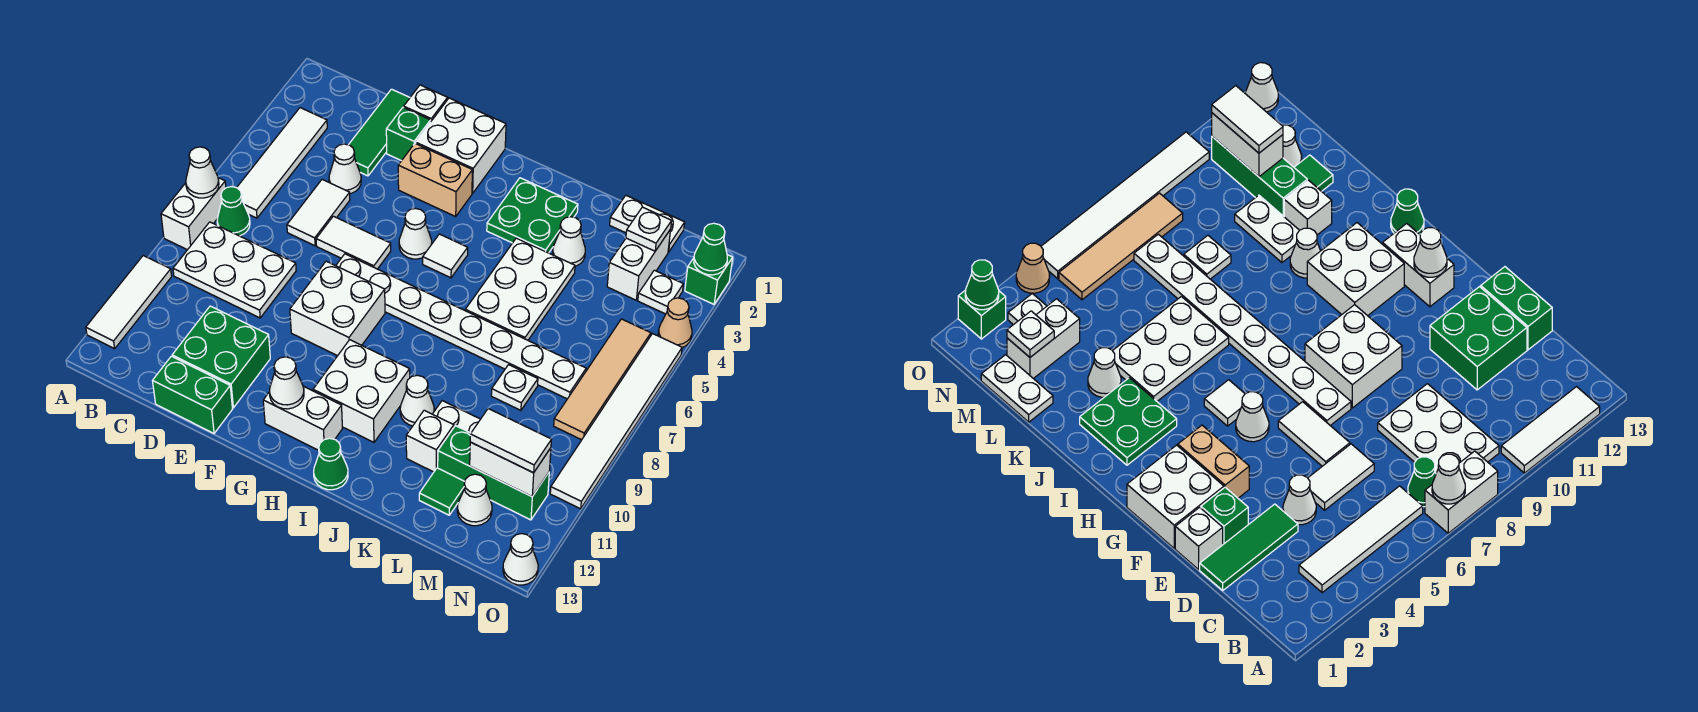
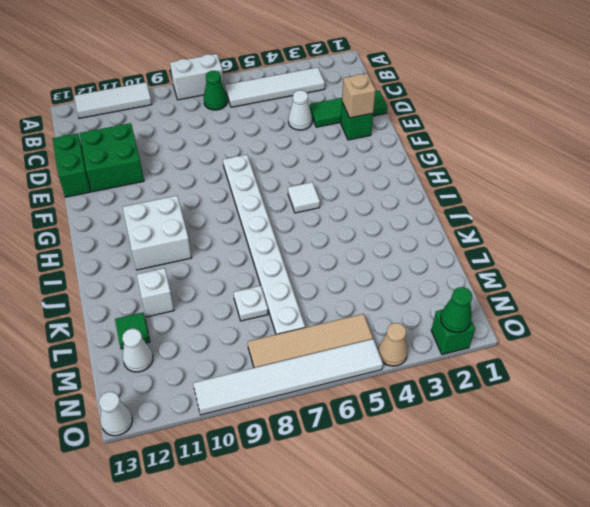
tan brick E2 level 2 -> none
none -> white plate B8:D9 level 1
none -> white tile D5:D6 level 1
none -> white brick E1 level 1
none -> white tile E6:F6 level 1

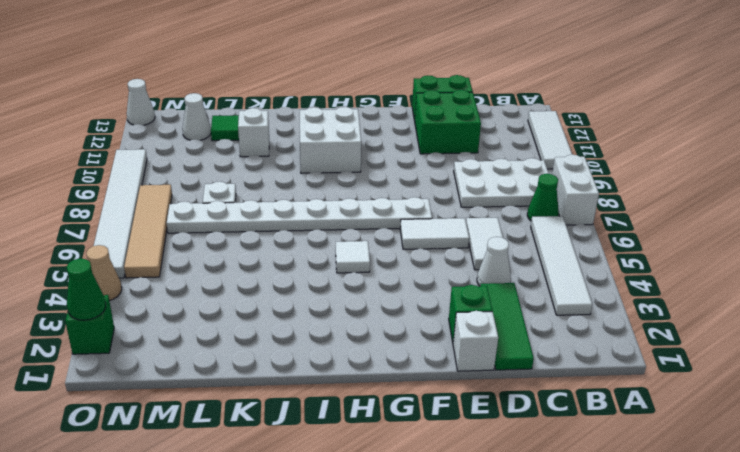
none -> white brick F1:G2 level 1
none -> tan brick F3:G3 level 1
none -> white brick F8:G9 level 1
none -> white cone G5 level 1

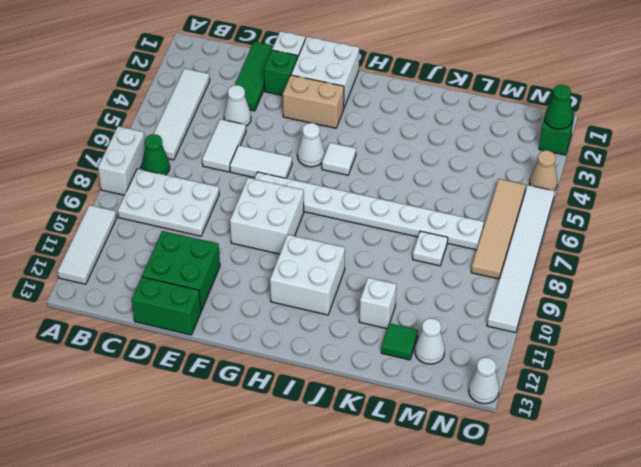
none -> white brick G12:H12 level 1
none -> green plate I2:J3 level 1
none -> green cone I13 level 1
none -> white plate J4:K6 level 1

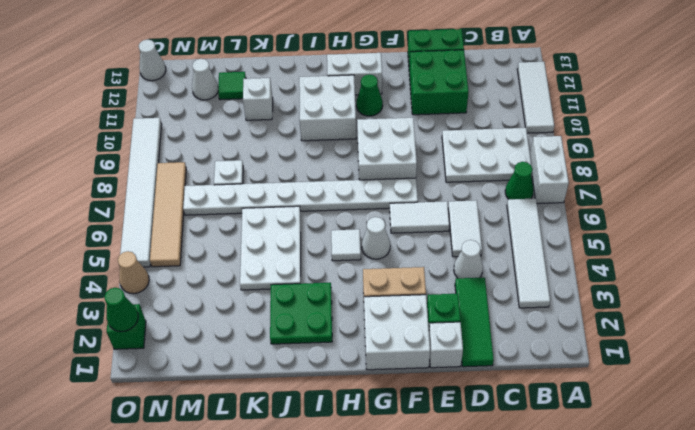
green cone G11 level 1 -> green cone I13 level 1
none -> white cone J10 level 1
none -> white cone K3 level 1
none -> white plate K10:L10 level 1
none -> white plate L1:M1 level 1

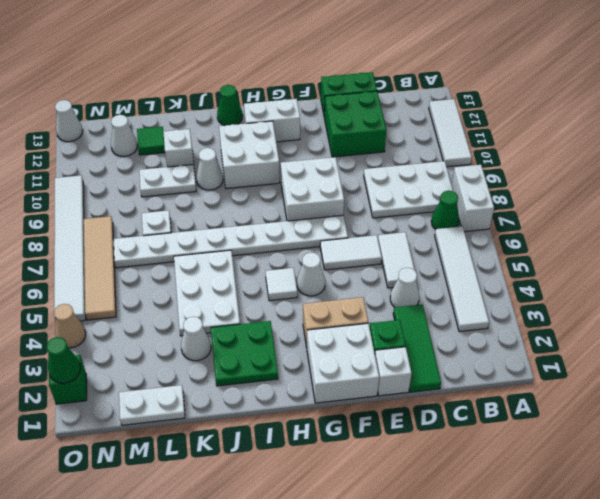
none -> green brick L11:N11 level 1
none -> white brick M2:M3 level 1
none -> white plate N3 level 1
none -> white cone A7 level 2

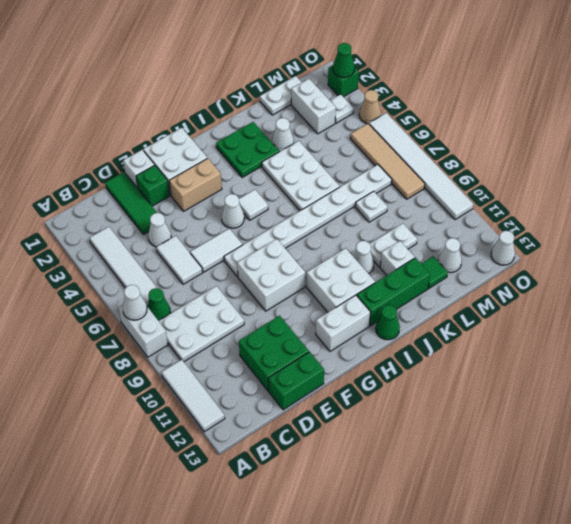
green brick I12:K12 level 1 -> green brick L11:N11 level 1
none -> white cone G12 level 2
none -> white plate M2 level 2
none -> white brick M11:N11 level 2
none -> white tile M11:N11 level 3

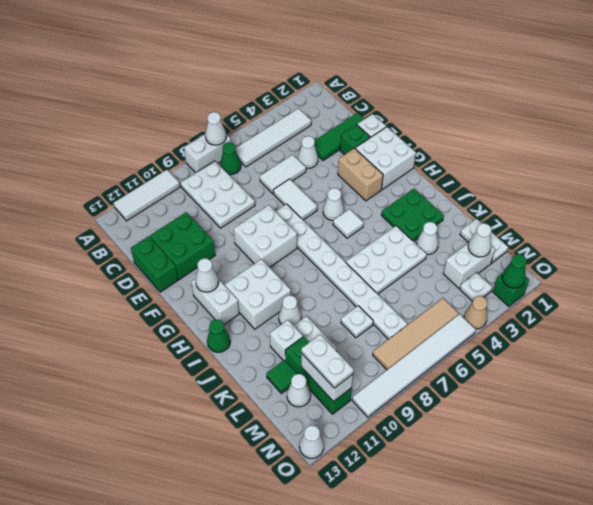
white cone M2 level 2 -> white plate M2 level 2
white plate M11:N11 level 3 -> white tile M11:N11 level 3

